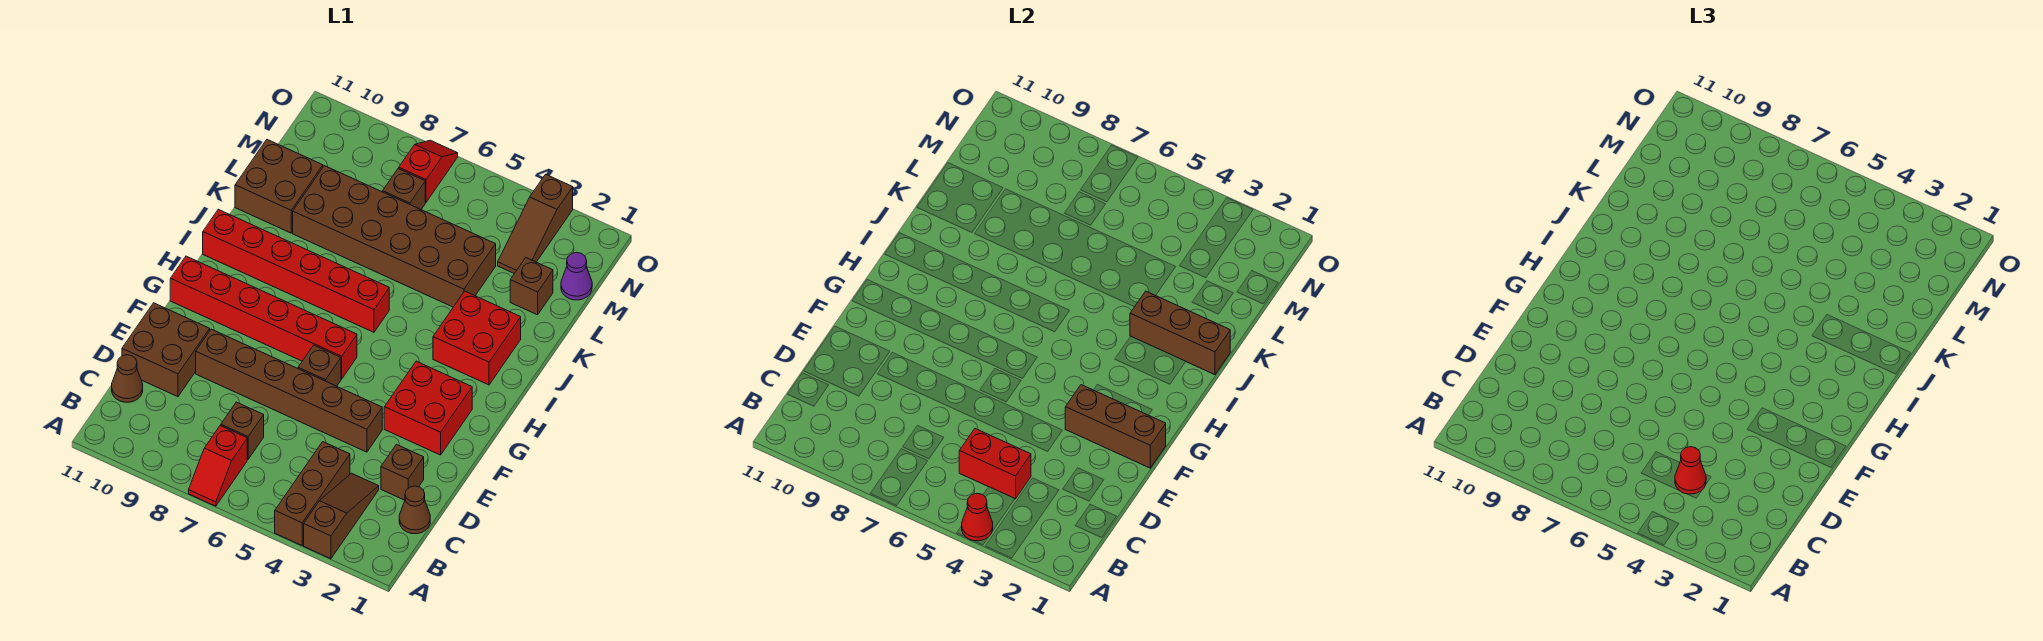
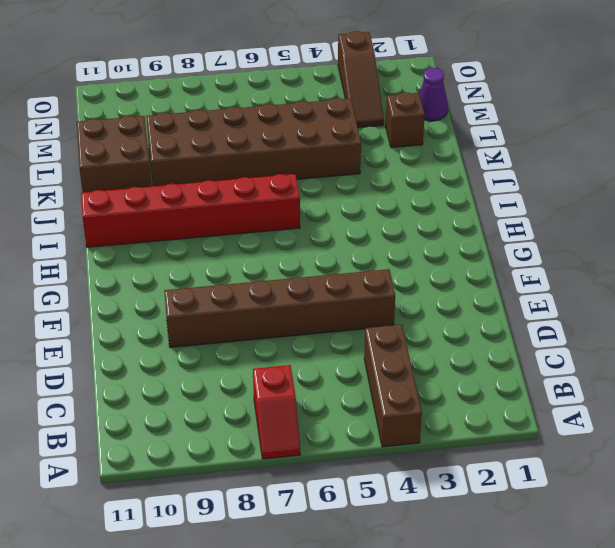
none -> brown slope A3:C3 level 1 top A
none -> brown cone C1 level 1
none -> brown brick C7 level 1

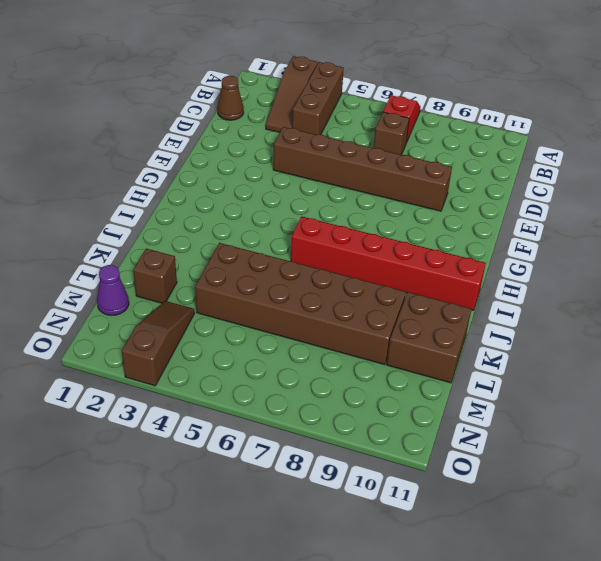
none -> brown cone C11 level 1
none -> brown brick D2 level 1
none -> brown brick D10:E11 level 1

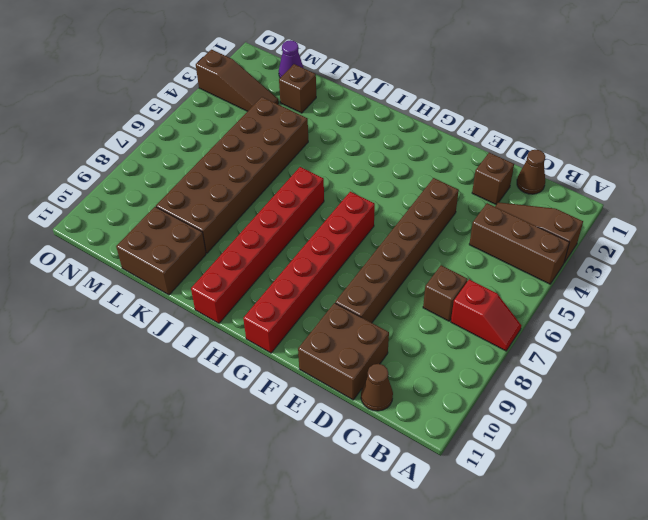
none -> red brick F2:G3 level 1
none -> brown brick F6 level 1
none -> red brick I2:J3 level 1

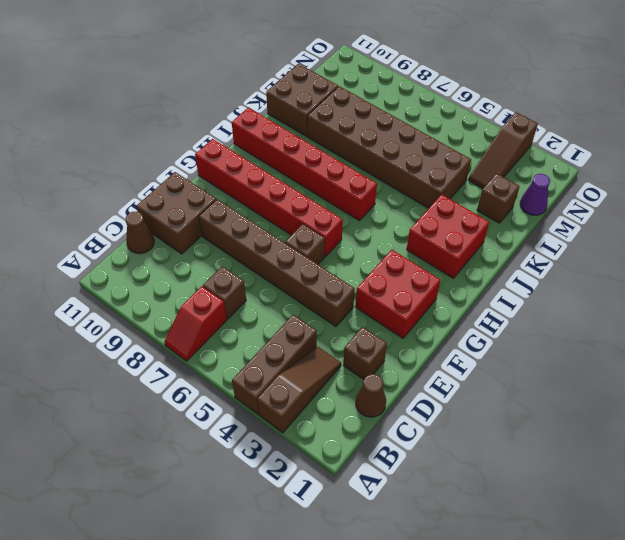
none -> brown brick M7 level 1
none -> red slope N7:O7 level 1 top N
none -> red cone A4 level 2

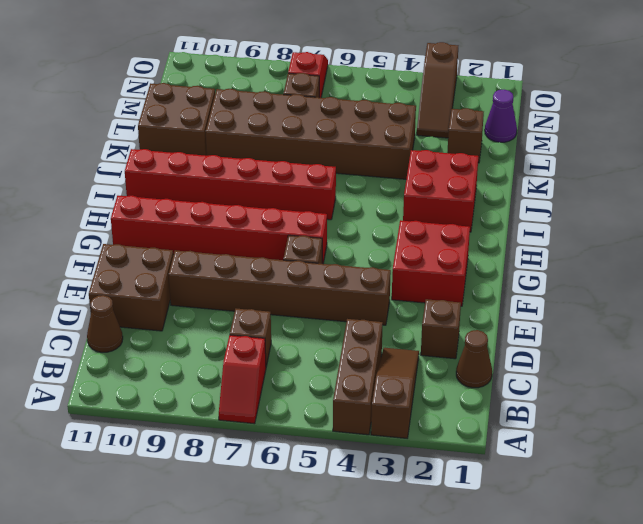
none -> red cone A4 level 2
none -> red brick C4:C5 level 2
none -> brown brick F1:F3 level 2

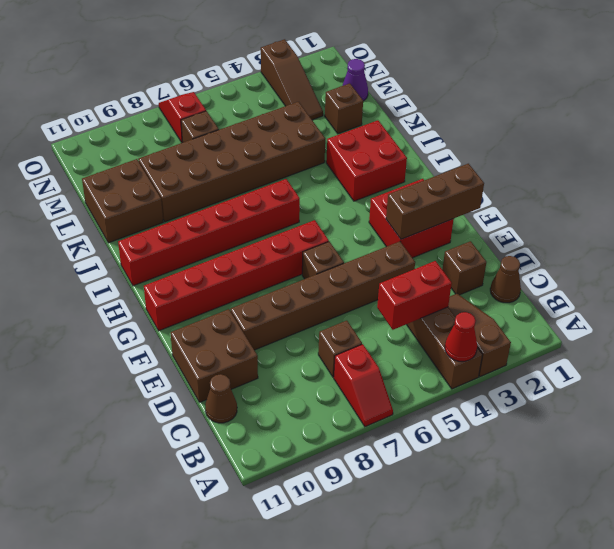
none -> brown brick J1:J3 level 2
none -> red cone C4 level 3

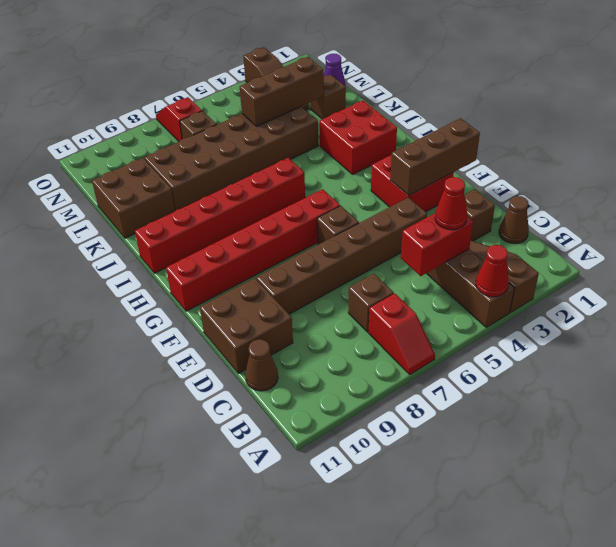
brown brick L3:L5 level 2 -> brown brick J1:J3 level 2

